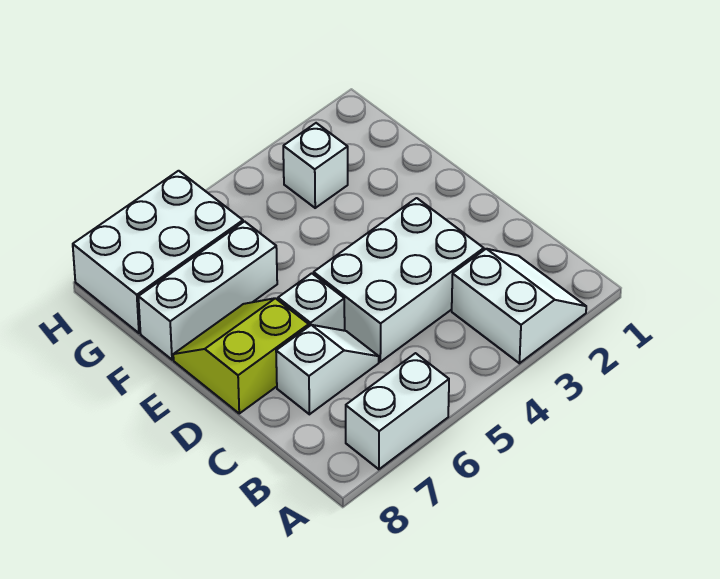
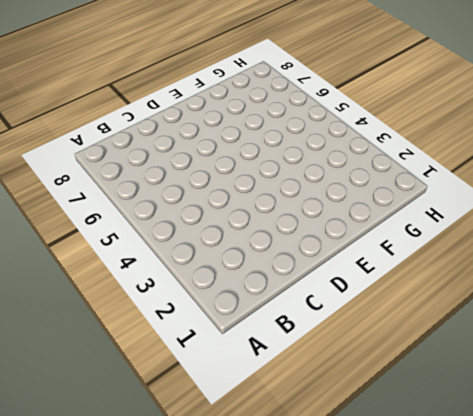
none -> white slope A2:B3 level 1 top 3
none -> white brick A6:A7 level 1

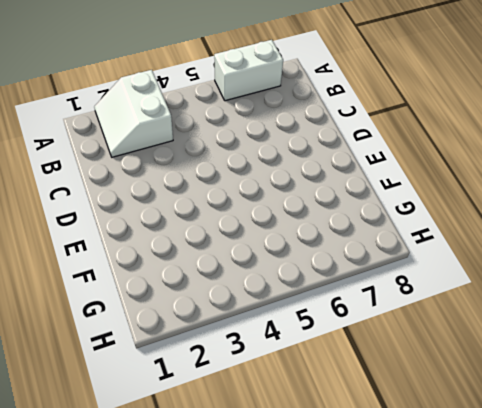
none -> white brick C3:D5 level 1
none -> white slope C6:C7 level 1 top 7

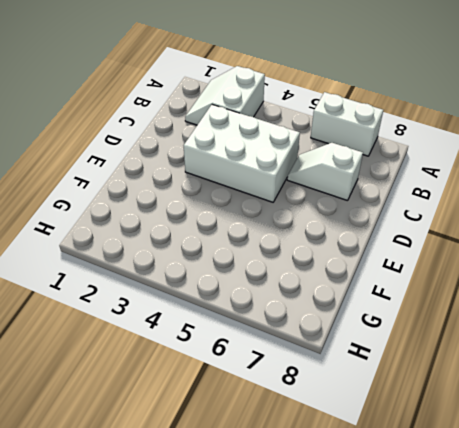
none -> white brick D6 level 1
none -> lime slope D7:E8 level 1 top D

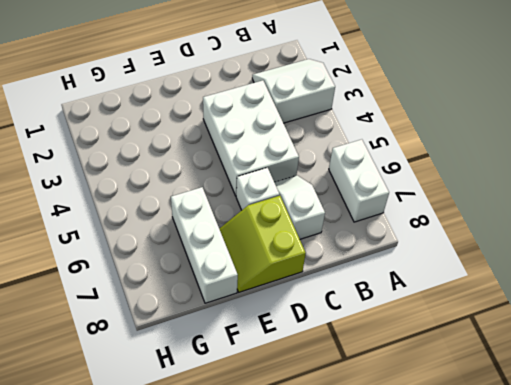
none -> white brick G3 level 1
none -> white brick G6:H8 level 1

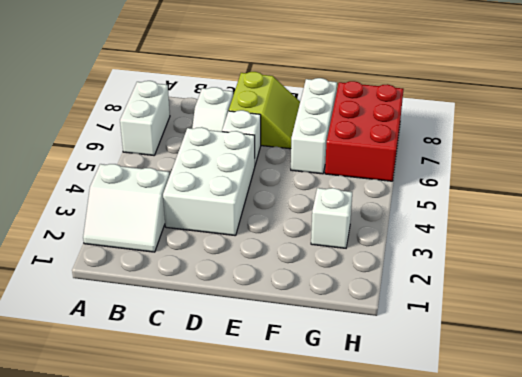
red brick G6:H8 level 1 -> white brick G6:H8 level 1

